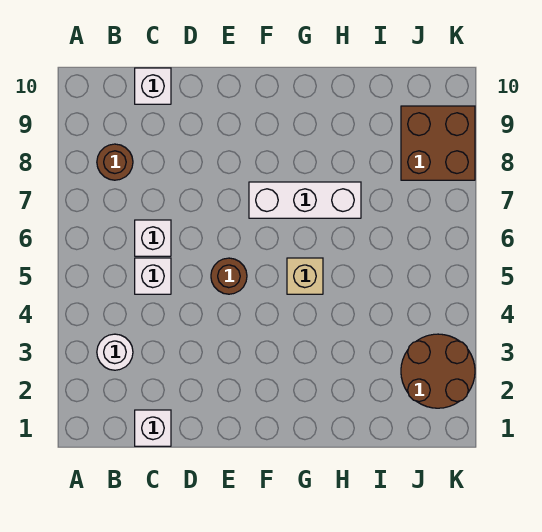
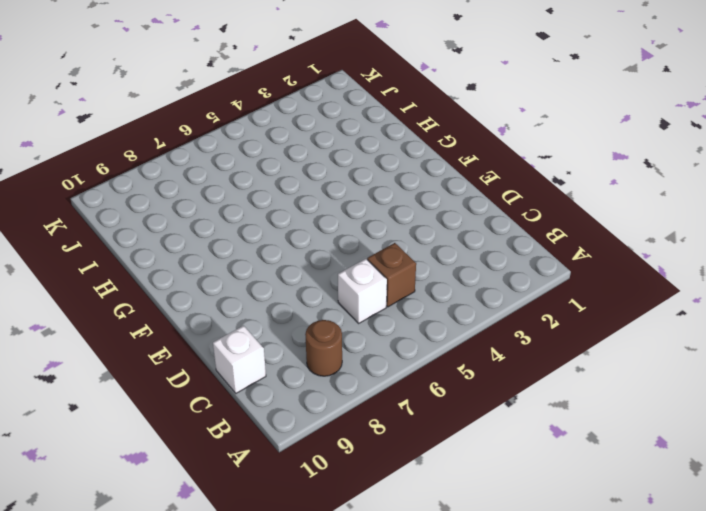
brown brick C5 level 1 -> white brick C5 level 1
none -> white round brick B3 level 1
none -> white brick C1 level 1

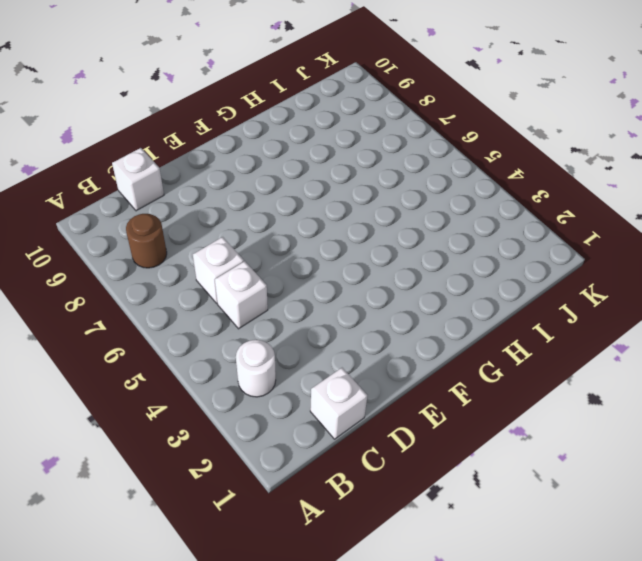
none -> brown round brick E5 level 1
none -> white brick F7:H7 level 1

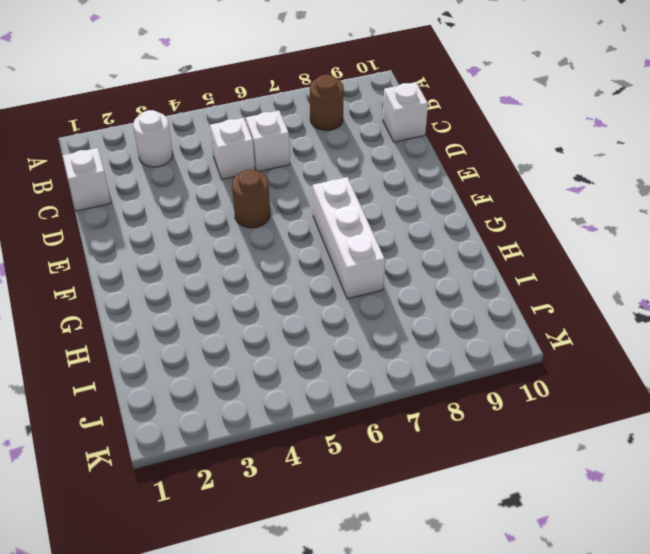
none -> tan brick G5 level 1
none -> brown round brick J2:K3 level 1

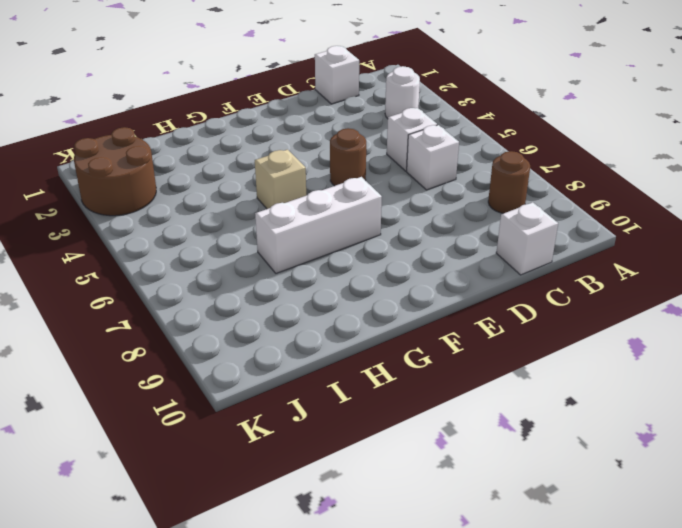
none -> brown brick J8:K9 level 1

